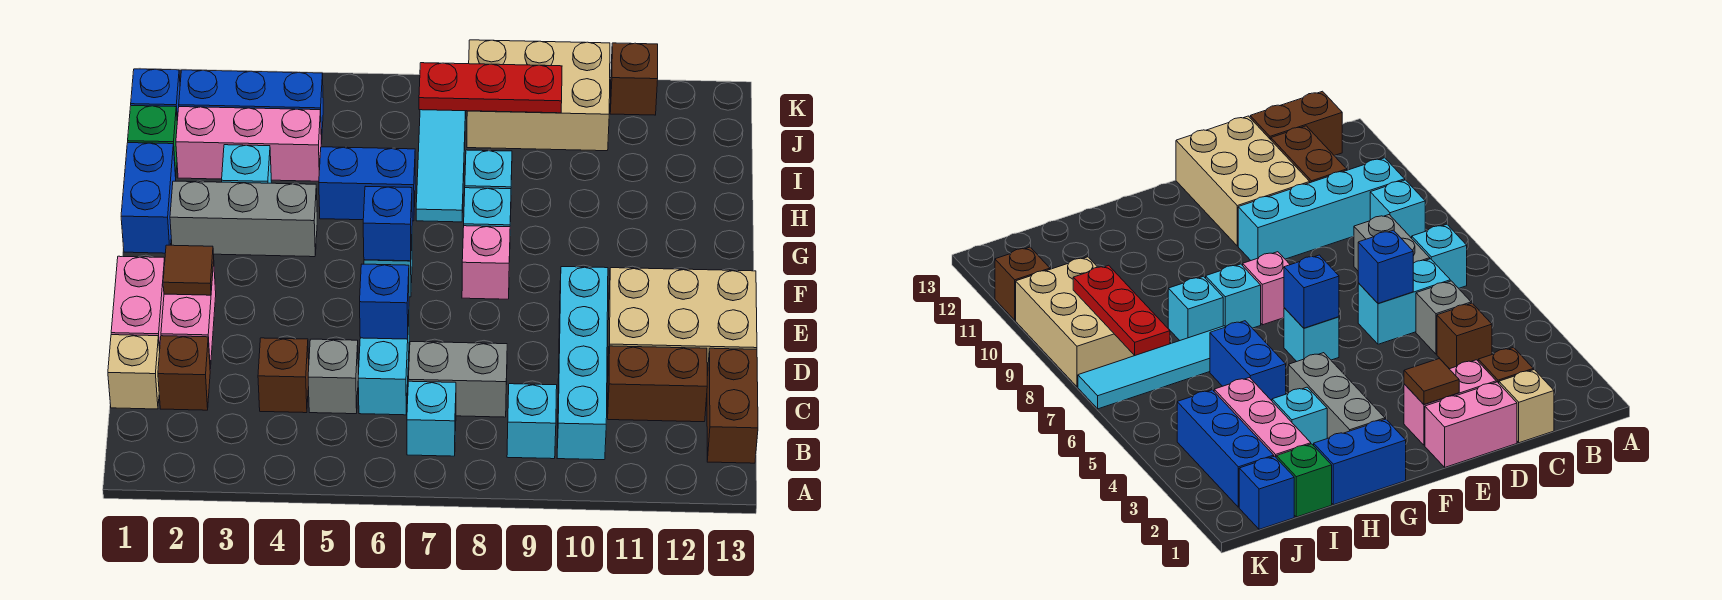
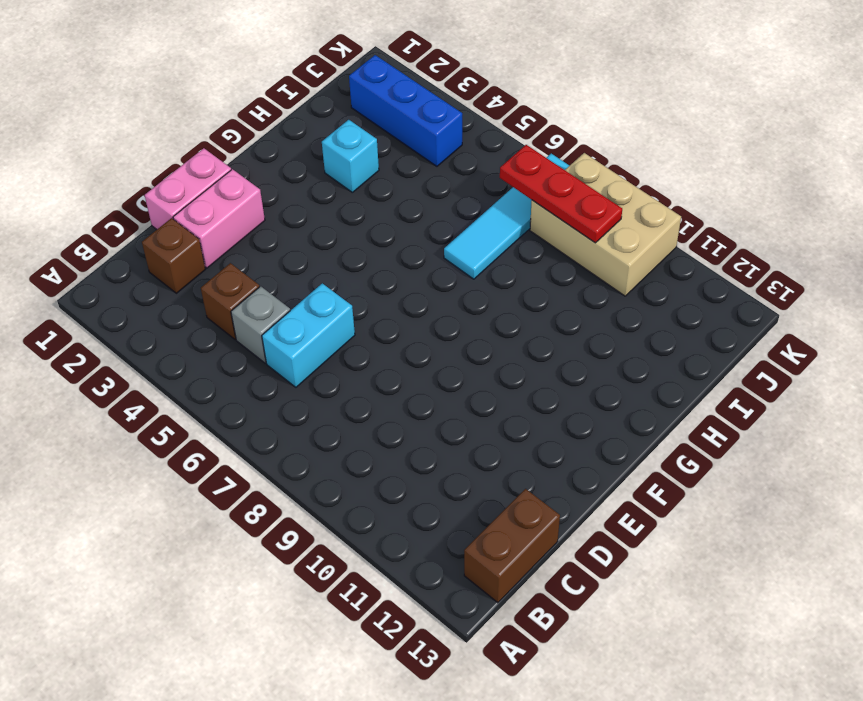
none -> cyan brick B7 level 1
none -> cyan brick B9 level 1
none -> cyan brick B10:E10 level 1
none -> tan brick C1 level 1

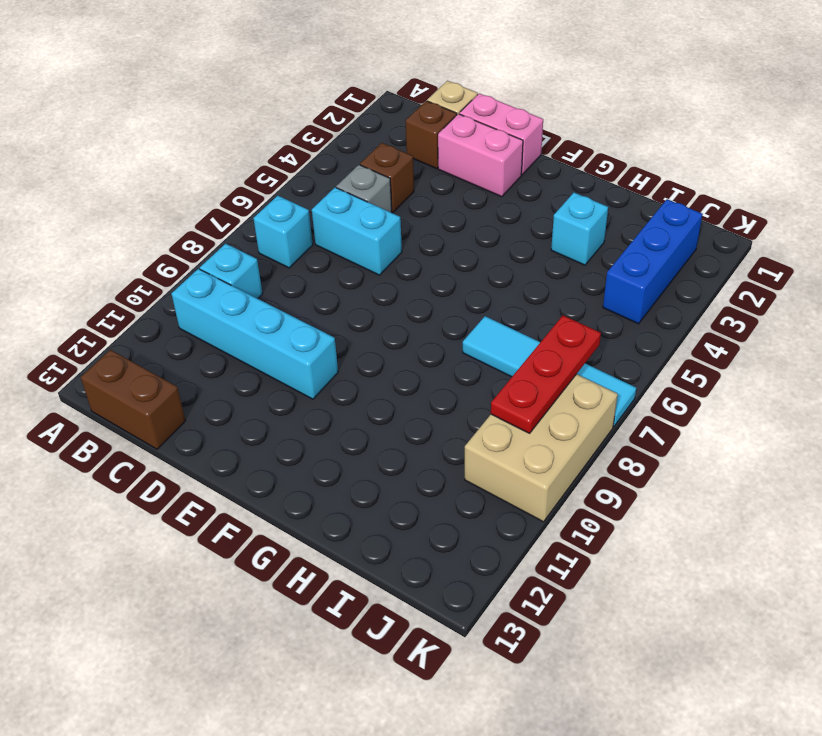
none -> grey brick C7:C8 level 1
none -> brown brick C11:C12 level 1
none -> tan brick D11:E13 level 1
none -> cyan brick F6 level 1

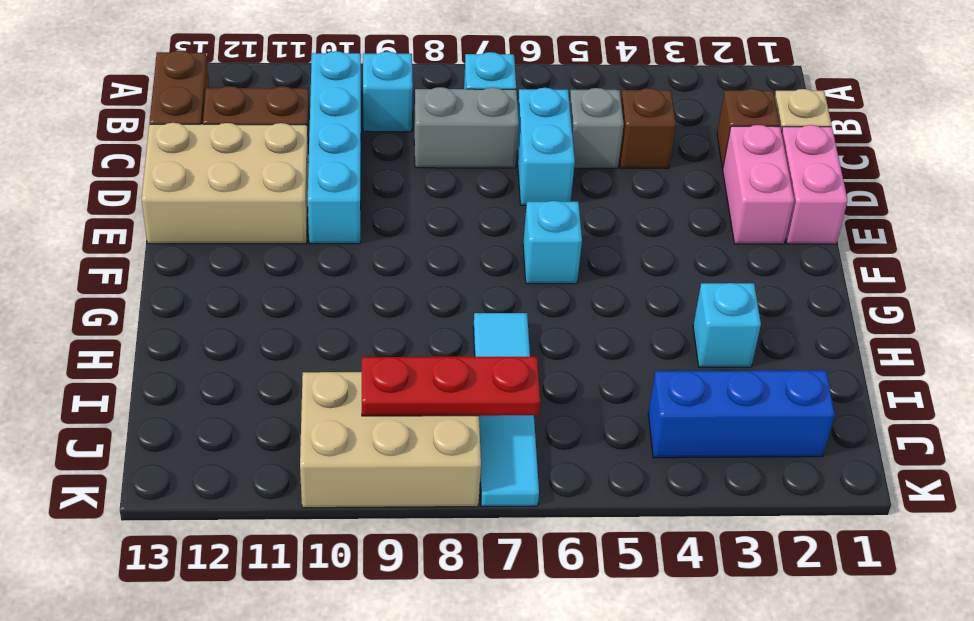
none -> pink brick F8 level 1
none -> blue brick G1:H1 level 1
none -> grey brick G2:G4 level 1
none -> cyan brick G8 level 1

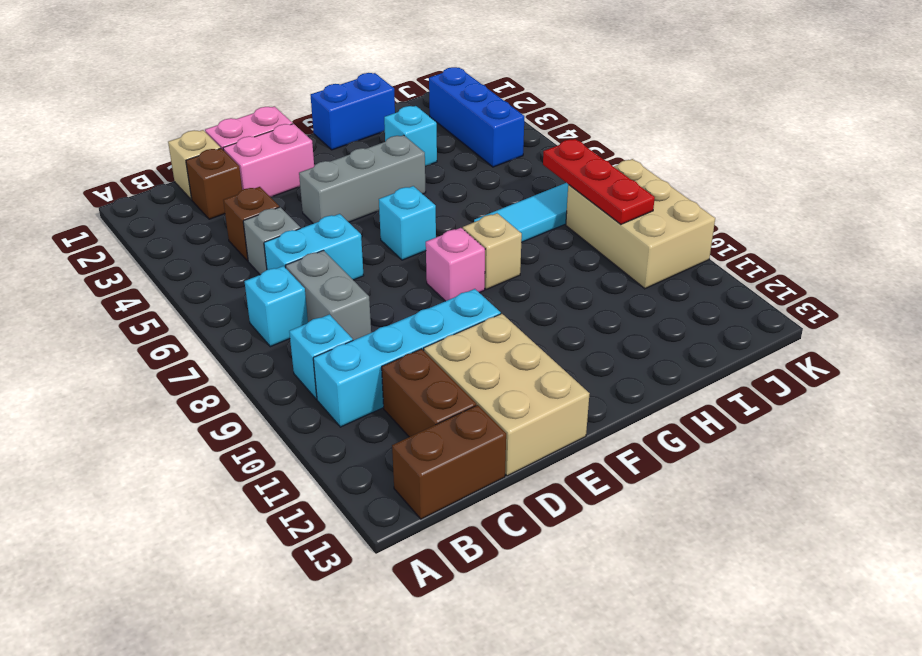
grey brick E4:G4 level 1 -> grey brick G2:G4 level 1
tan brick G8 level 1 -> cyan brick G8 level 1
none -> blue brick H5:H6 level 1
none -> cyan brick H8 level 1
none -> green brick I1 level 1
none -> pink brick I2:I4 level 1

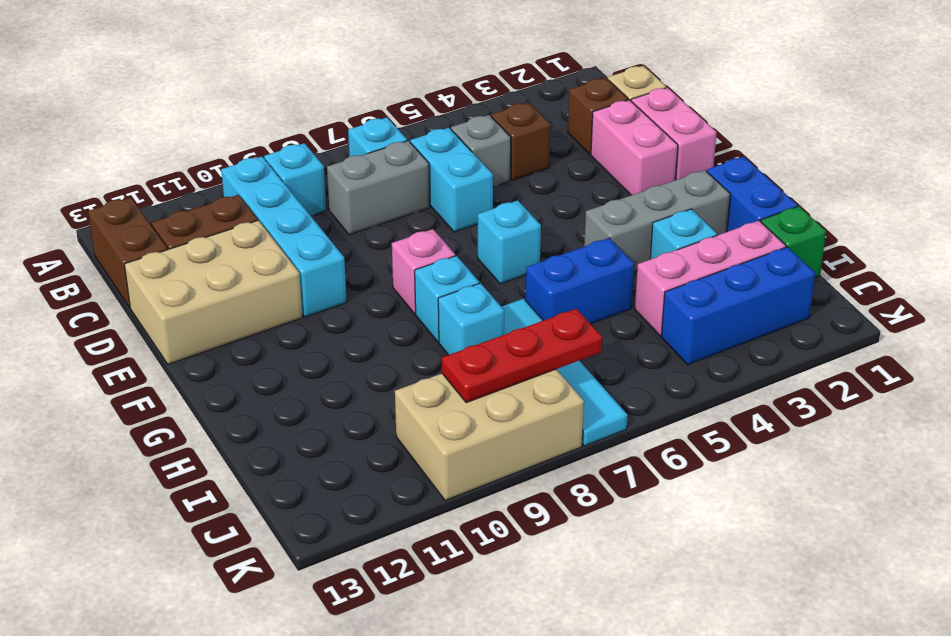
none -> blue brick J1 level 1
none -> brown brick K11 level 1
none -> blue brick D6 level 2
none -> brown tile E2 level 2

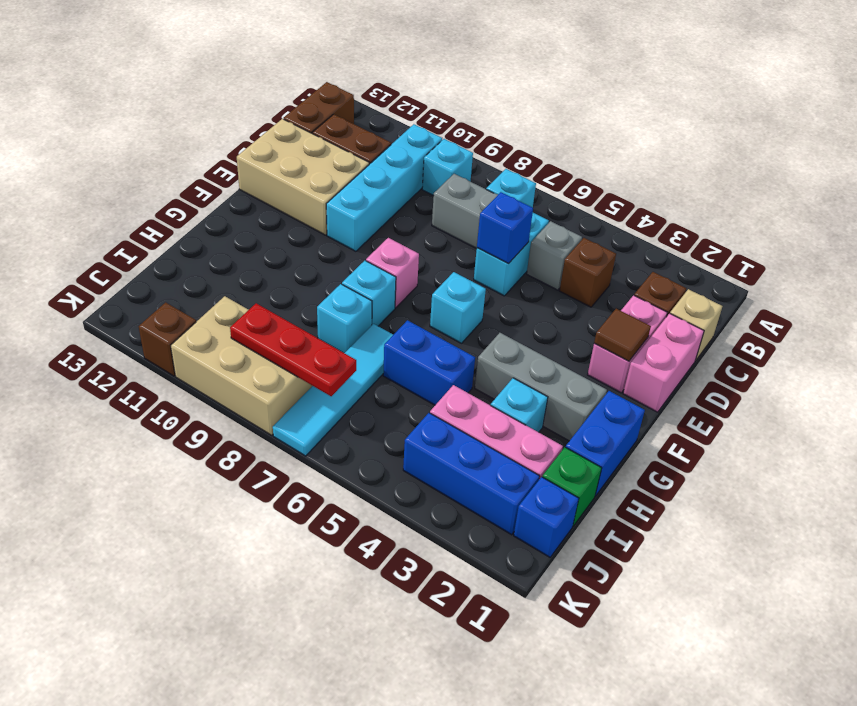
none -> blue brick F6 level 2

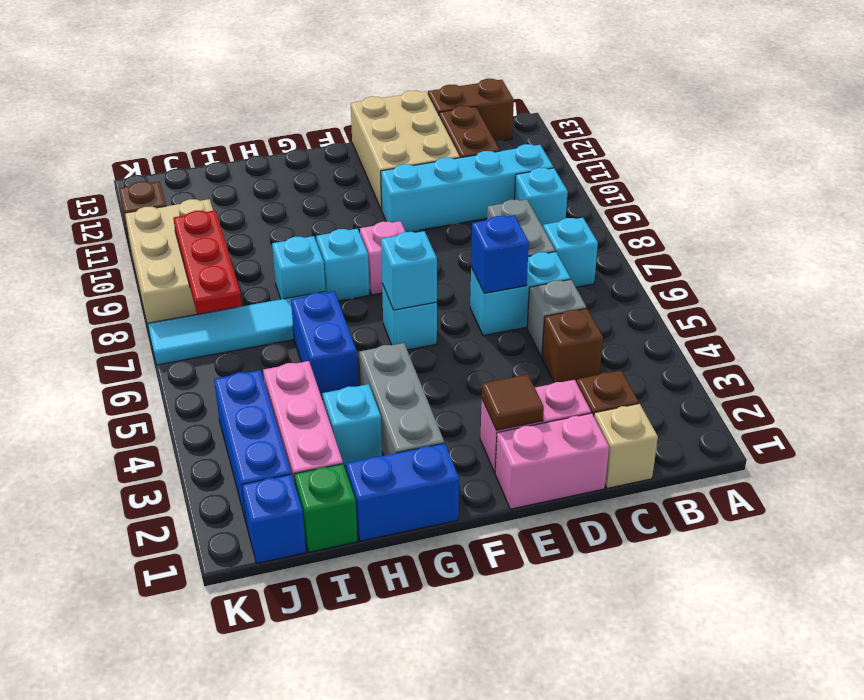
cyan brick F6 level 2 -> blue brick F6 level 2

